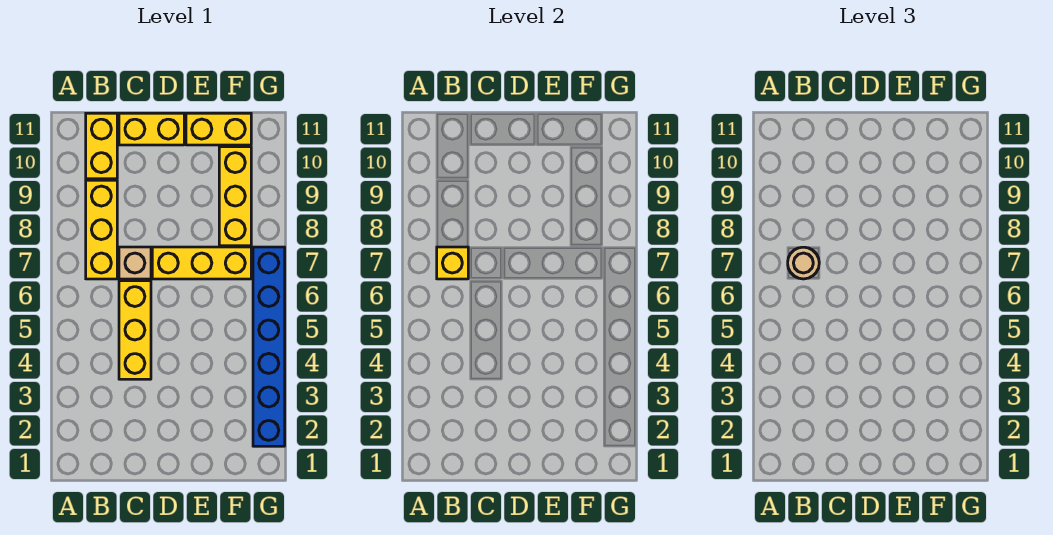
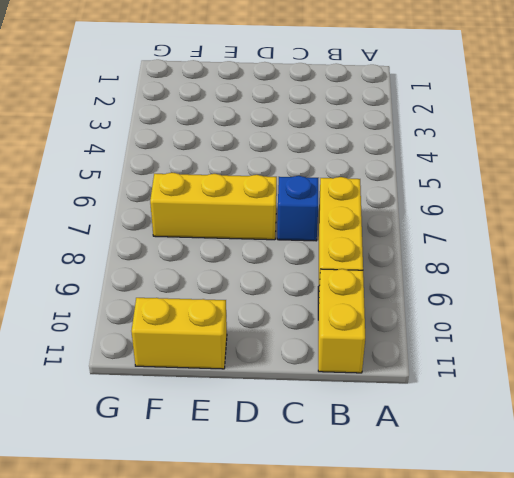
blue brick C7 level 1 -> tan brick C7 level 1
none -> yellow brick C4:C6 level 1
none -> yellow brick C11:D11 level 1

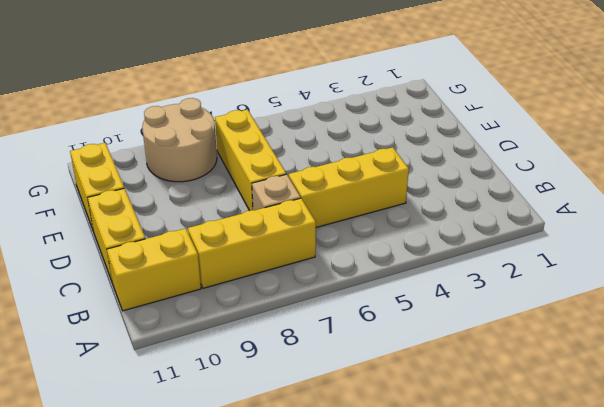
tan round brick F8:G9 level 1 -> yellow brick F8:F10 level 1
none -> blue brick G2:G7 level 1
none -> yellow brick B7 level 2

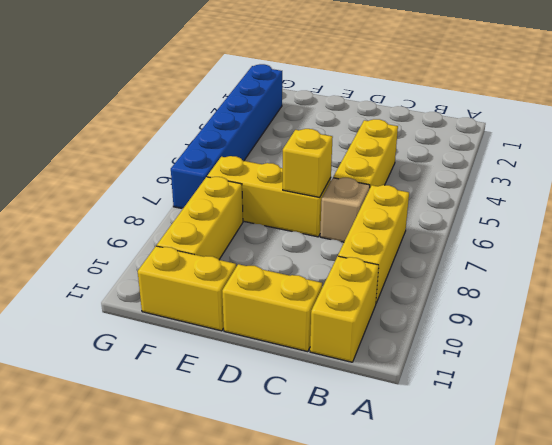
yellow brick D7 level 2 -> yellow brick B7 level 2
none -> tan round brick B7 level 3

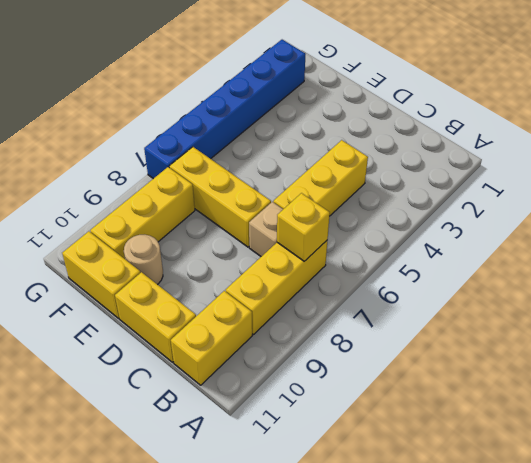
tan round brick E10 level 1 -> tan round brick B7 level 3

